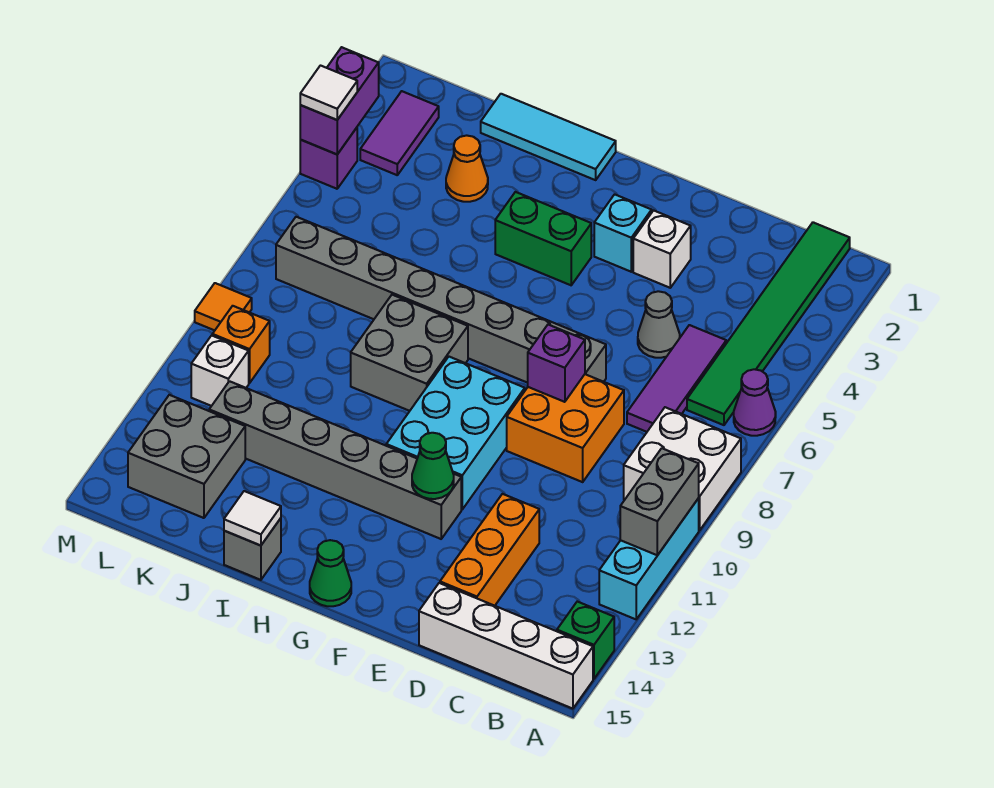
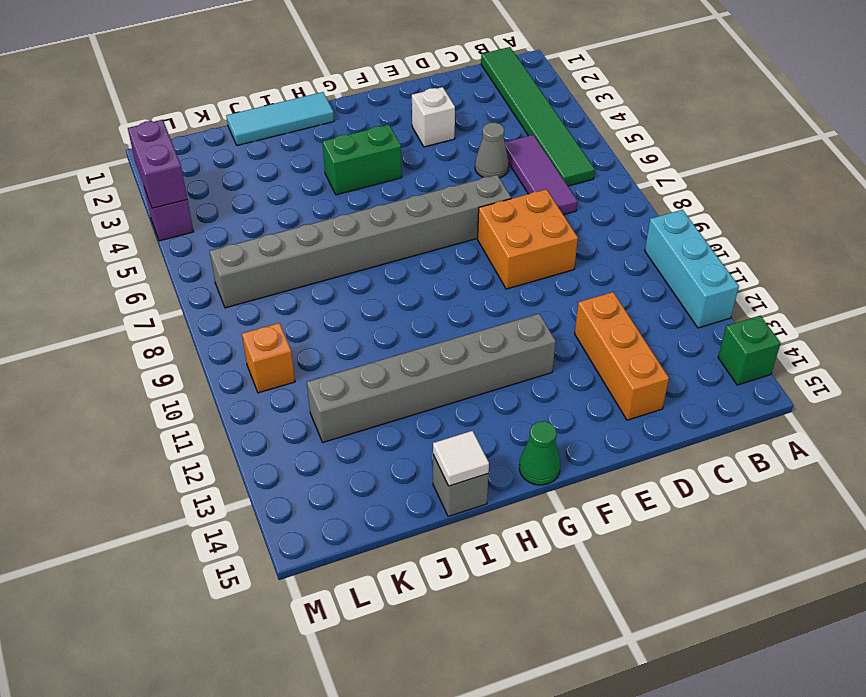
none -> purple cone A6 level 1
none -> white brick A8:B9 level 1
none -> white brick A15:D15 level 1
none -> cyan brick F3 level 1

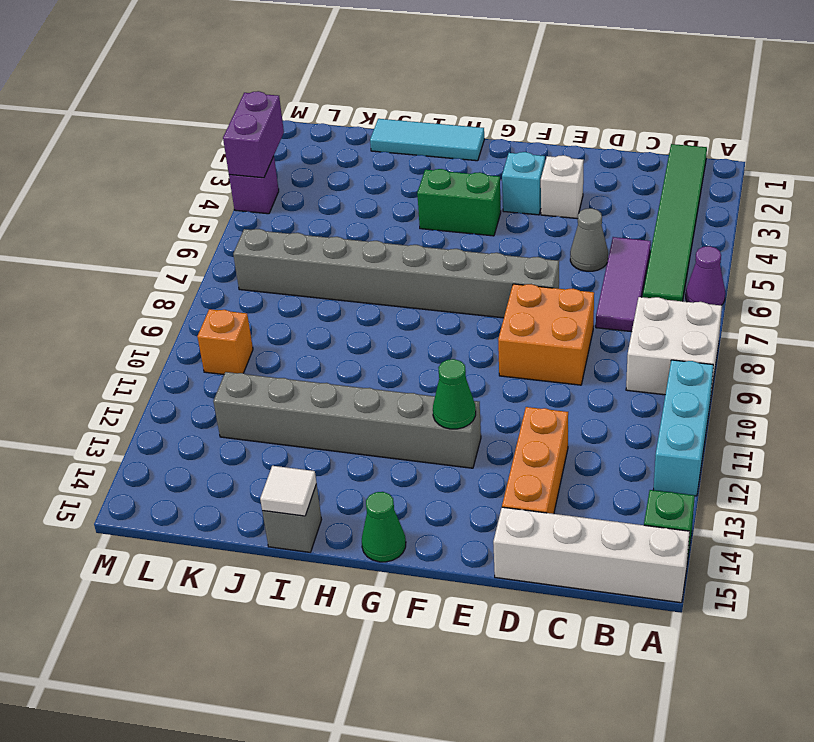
none -> cyan brick F9:G11 level 1
none -> grey brick H8:I9 level 1
none -> orange cone J3 level 1
none -> grey brick K13:L14 level 1

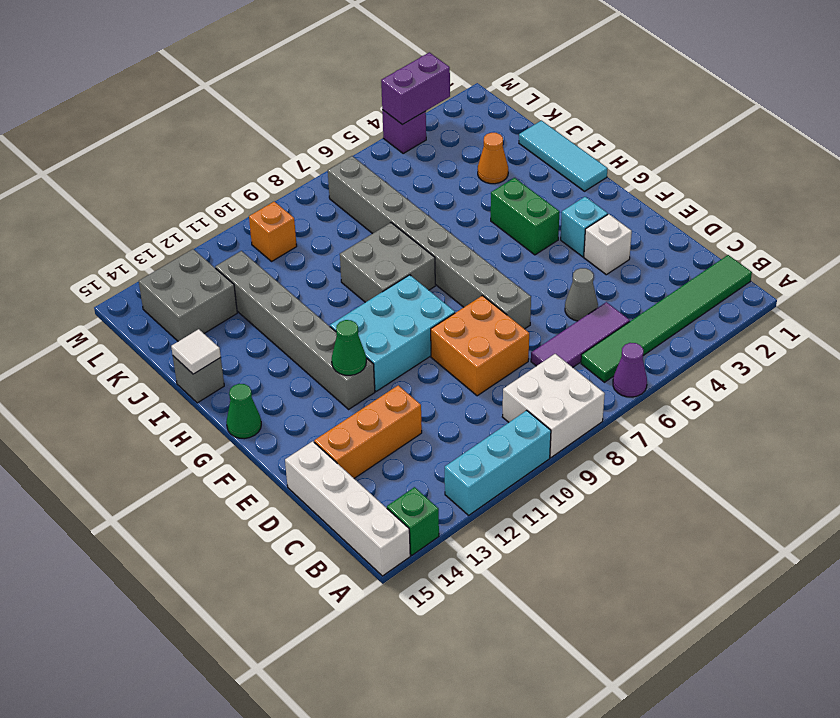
none -> purple tile L2:L3 level 1
none -> white brick L11 level 1
none -> orange tile M9 level 1
none -> grey brick A10:A11 level 2

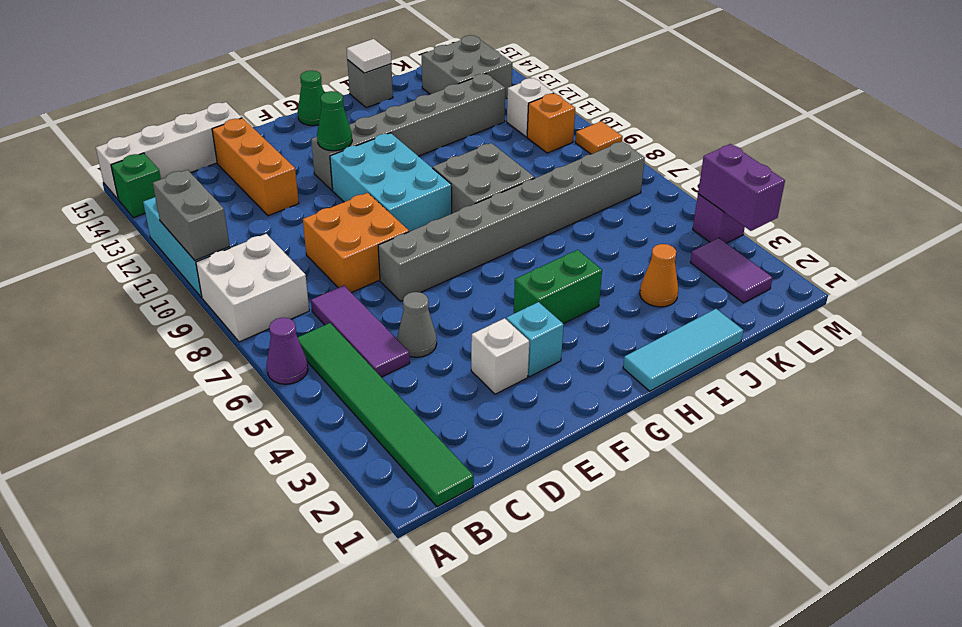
none -> purple brick E8 level 2
none -> white tile M4 level 3

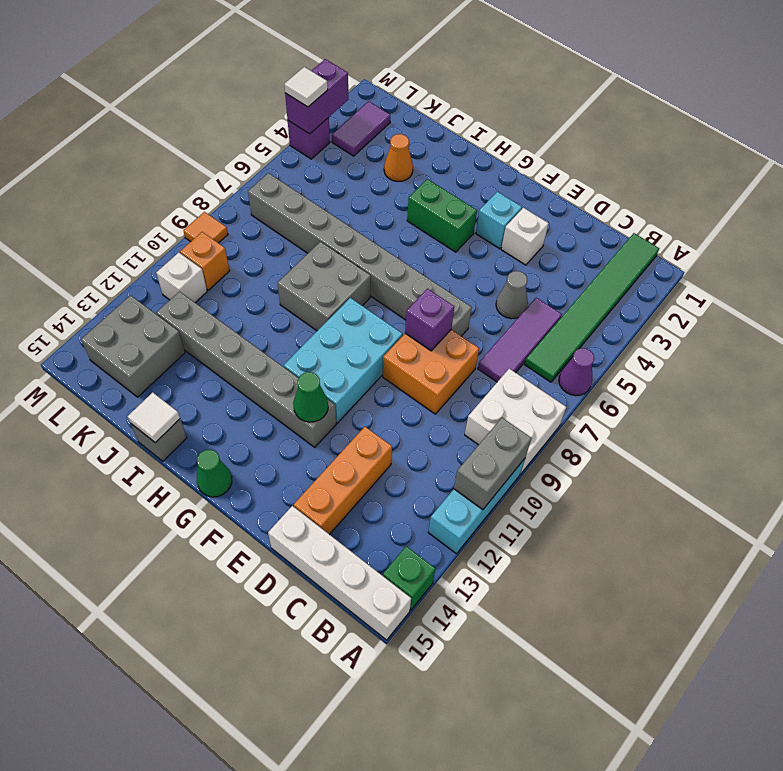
none -> cyan tile H1:J1 level 1

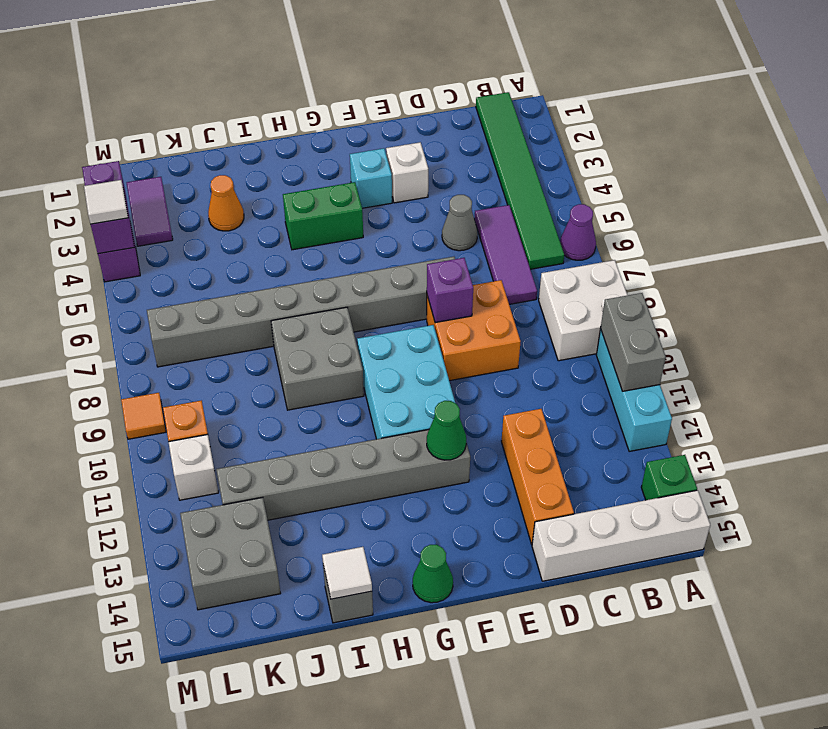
none -> cyan tile H1:J1 level 1

